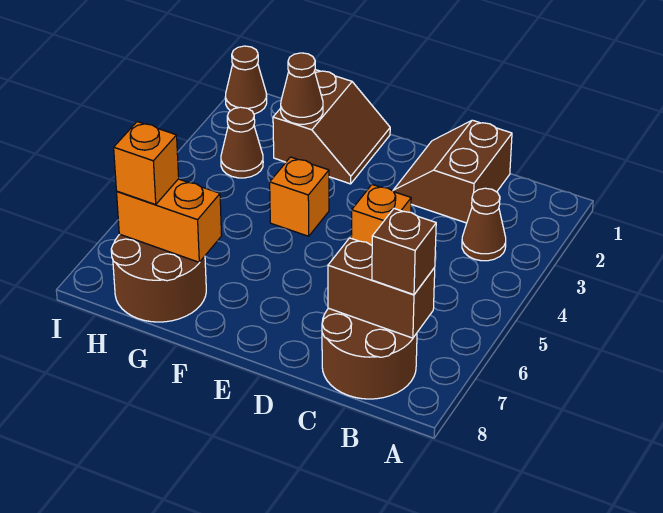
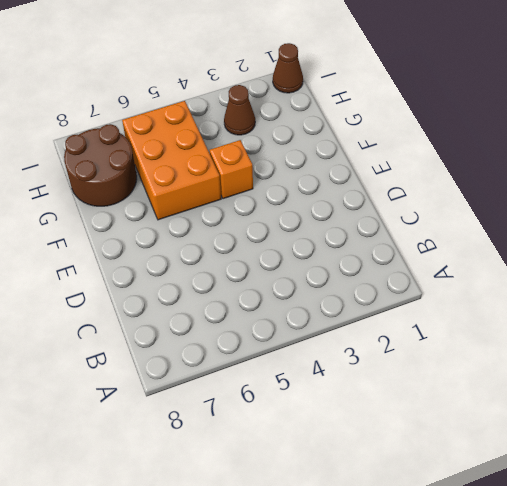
orange brick F5:H6 level 1 -> none
none -> brown cone B3 level 1
none -> brown round brick B7:C8 level 1
none -> brown slope C1:D2 level 1 top C

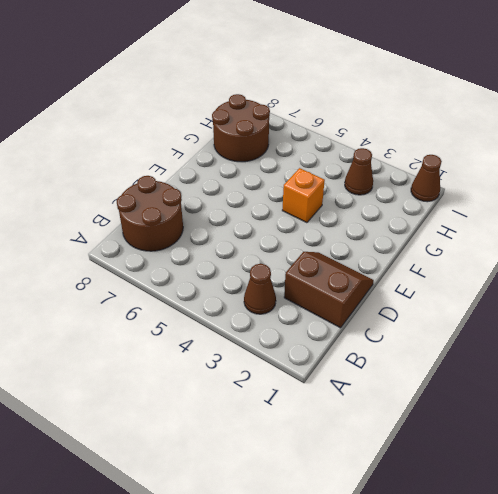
none -> orange brick D4 level 1
none -> brown slope F1:G2 level 1 top G
none -> brown brick B7:C7 level 2

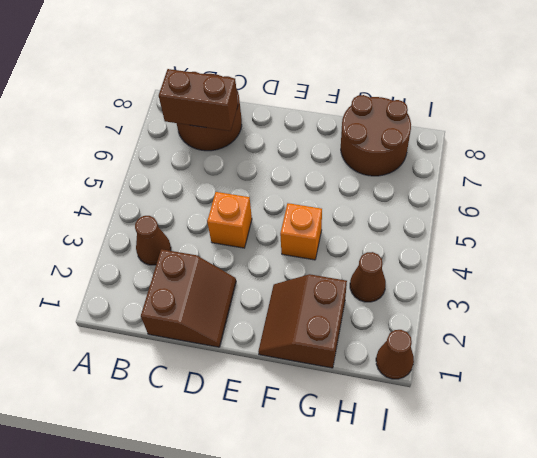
none -> brown cone G2 level 2
none -> orange brick G7:H7 level 2
none -> brown brick B7 level 3

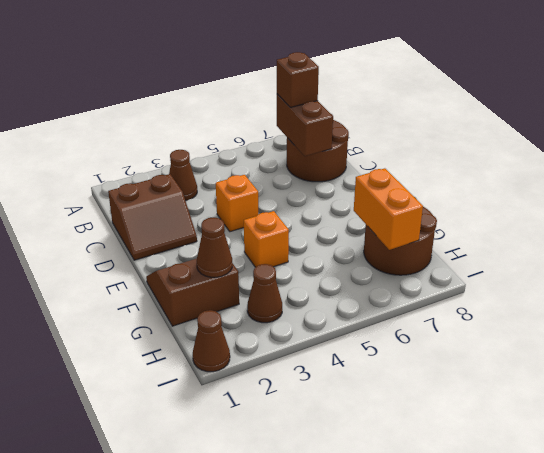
none -> orange brick H7 level 3

